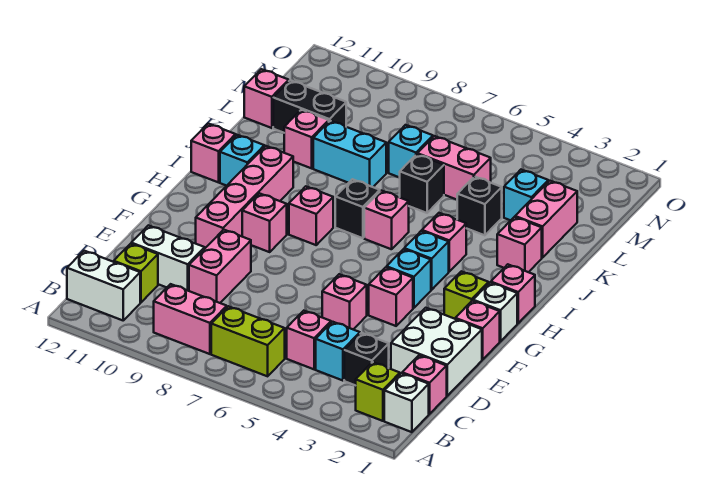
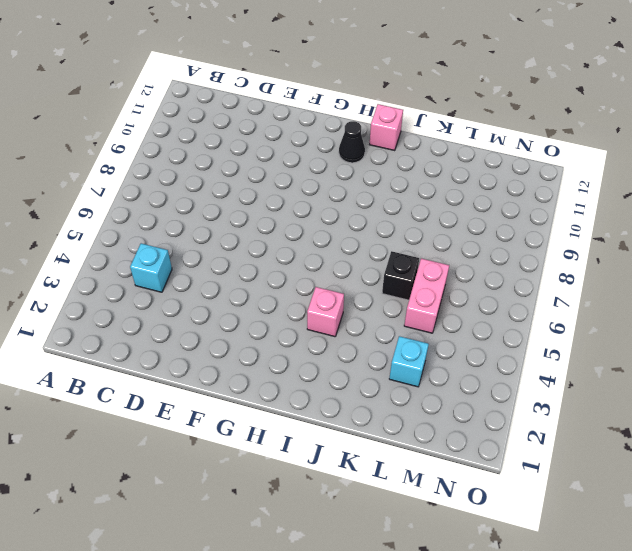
black cone H11 level 1 -> none
none -> white brick B1 level 1
none -> lime brick B2 level 1
none -> lime brick B6:B7 level 1
none -> pink brick B8:B9 level 1

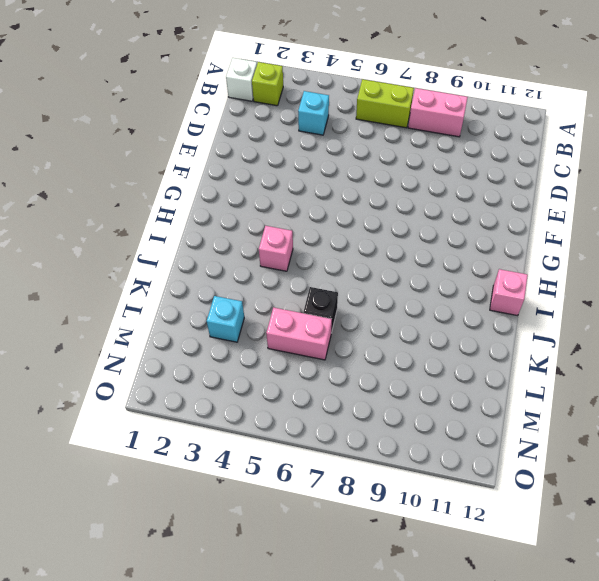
none -> white brick B11:B12 level 1
none -> pink brick C1 level 1
none -> black brick C3 level 1
none -> pink brick C5 level 1

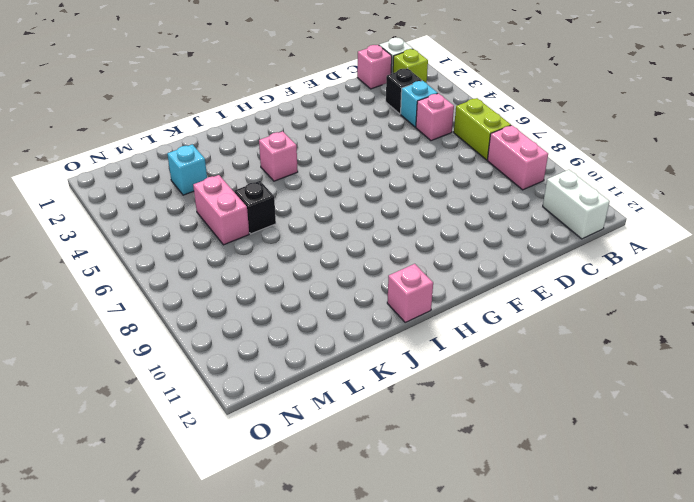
none -> lime brick C11 level 1
none -> white brick D1:E2 level 1
none -> pink brick D9:E9 level 1
none -> white brick D10:D11 level 1

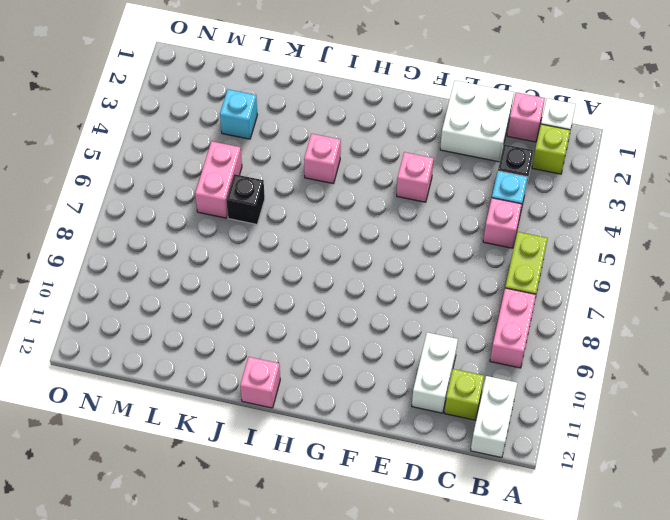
none -> pink brick D9:E9 level 1
none -> pink brick E5 level 1
none -> pink brick F1 level 1
none -> pink brick F10:I10 level 1

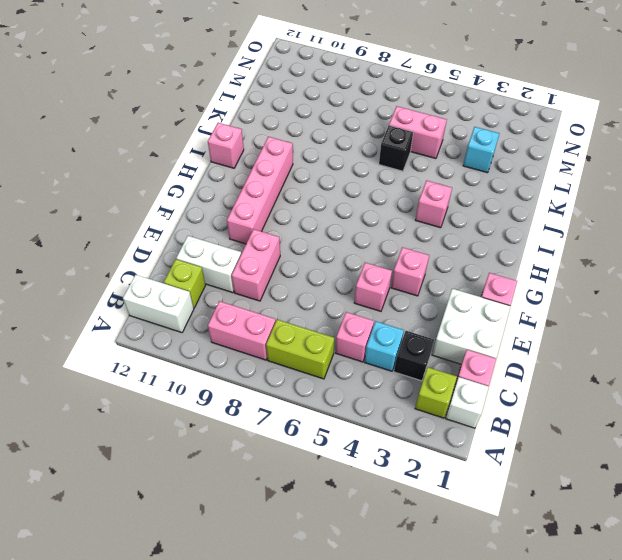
none -> white brick G1 level 1
none -> lime brick G2 level 1
none -> cyan brick G4 level 1
none -> pink brick G9 level 1

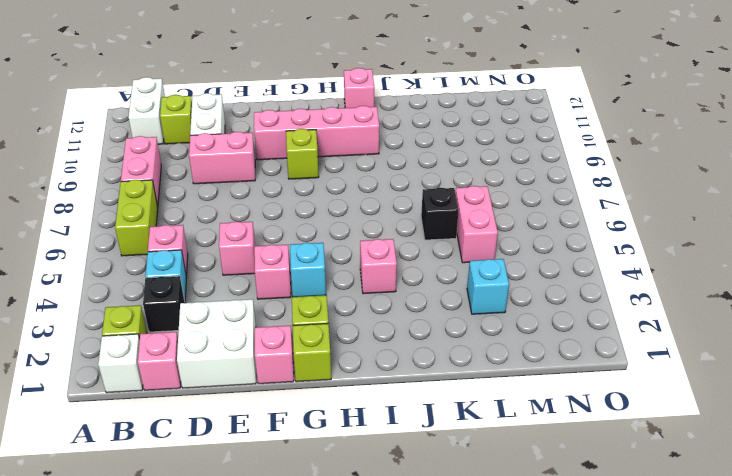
lime brick G1 level 1 -> white brick G1 level 1
lime brick G9 level 1 -> pink brick G9 level 1
none -> pink brick H1 level 1
none -> cyan brick H4 level 1
none -> pink brick H8 level 1
none -> pink brick I6 level 1

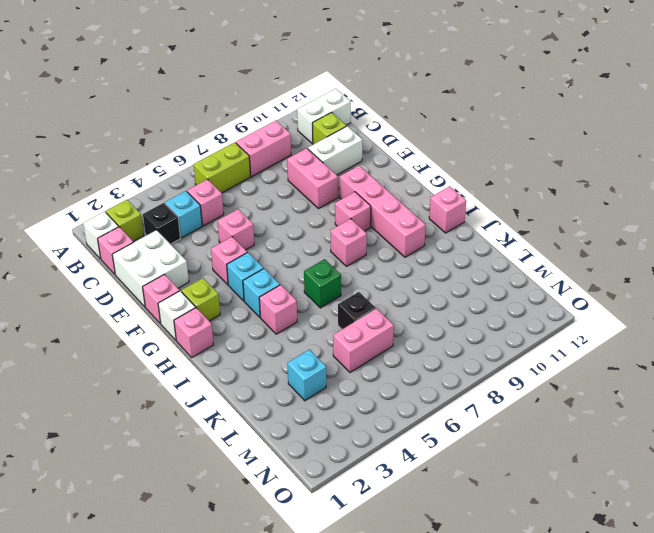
green brick I6 level 1 -> pink brick I6 level 1
none -> black brick I7 level 1
none -> cyan brick I11 level 1
none -> pink brick J2 level 1
none -> pink brick K2:L2 level 1

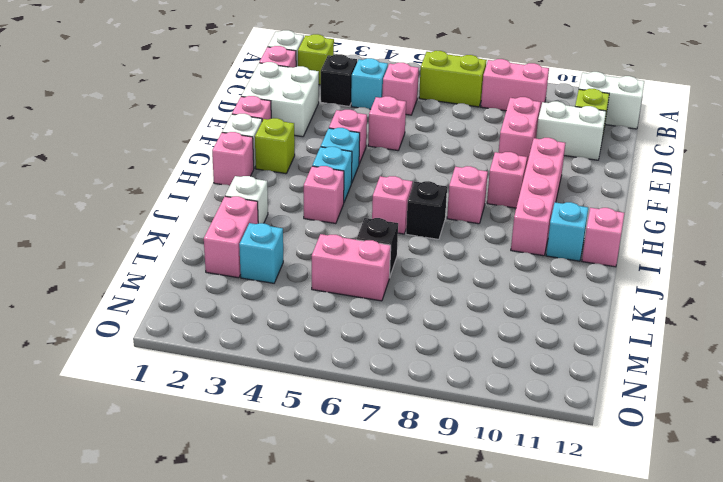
white brick J2 level 1 -> pink brick J2 level 1
none -> black brick K4 level 1
none -> cyan brick K8:K9 level 1
none -> pink brick K10 level 1
none -> cyan brick L7 level 1

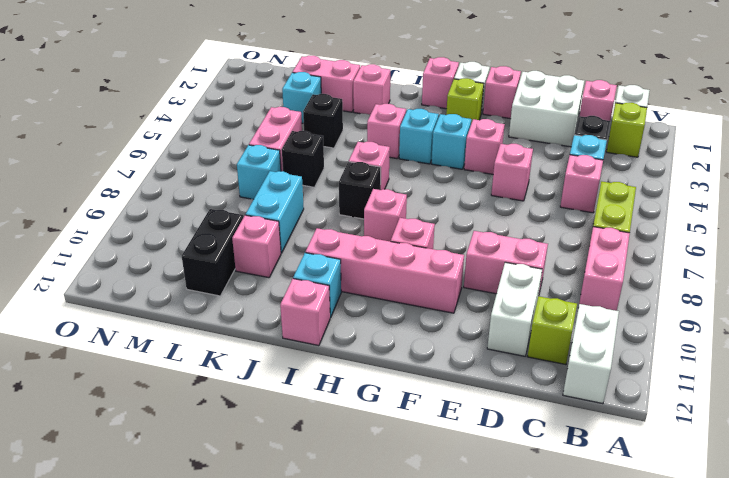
none -> pink brick L12 level 1

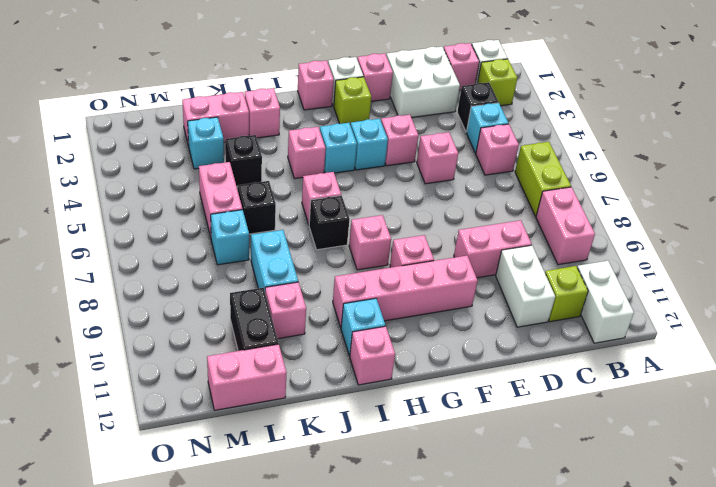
pink brick L12:M12 level 1 -> pink brick L12 level 1

